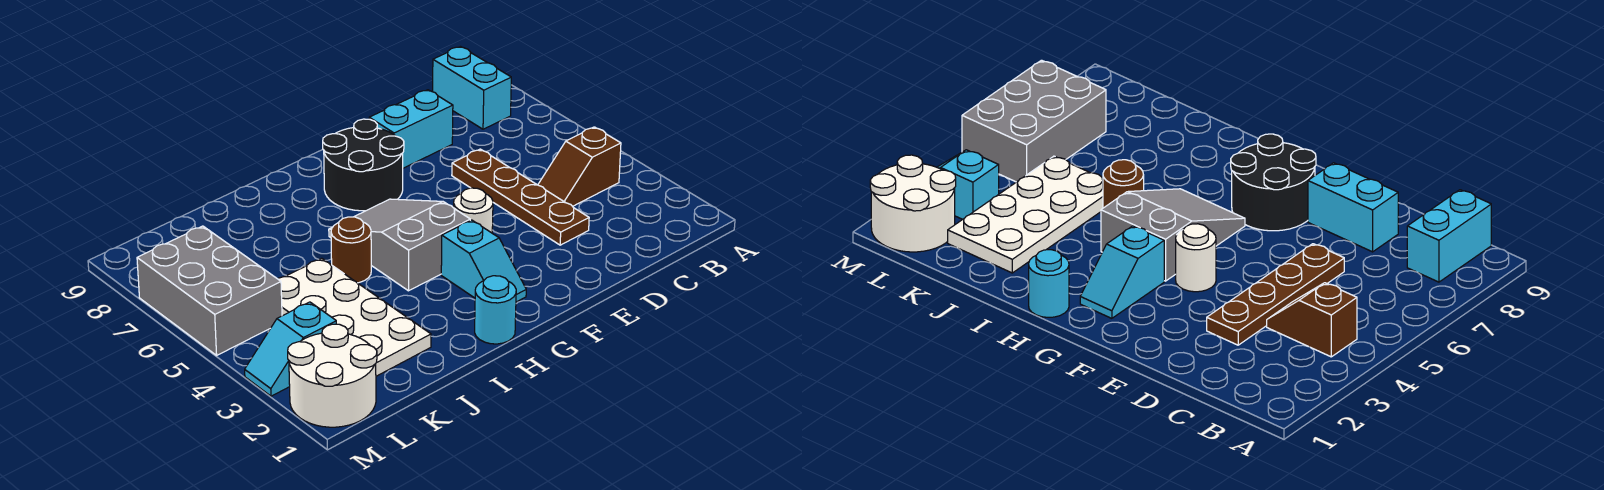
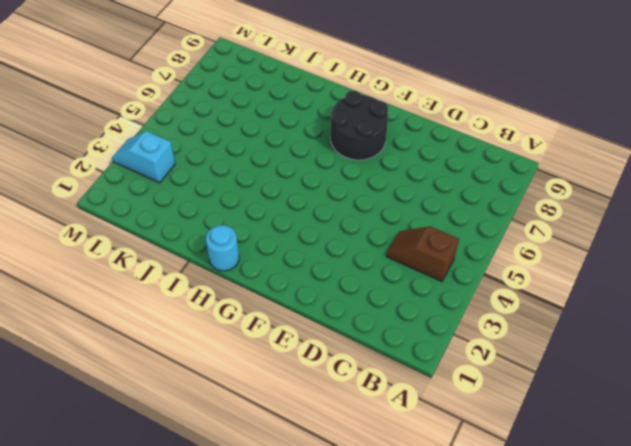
none -> cyan brick B8:B9 level 1
none -> brown plate D3:D6 level 1
none -> cyan brick D8:E8 level 1

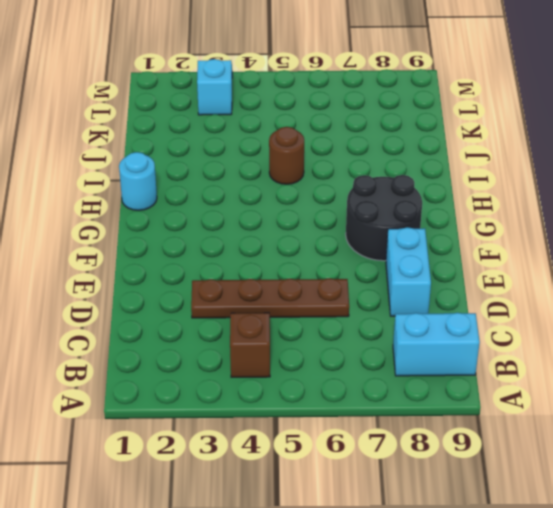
none -> white round brick F4 level 1
none -> cyan slope G2:G3 level 1 top 3
none -> grey slope G4:H6 level 1 top 4

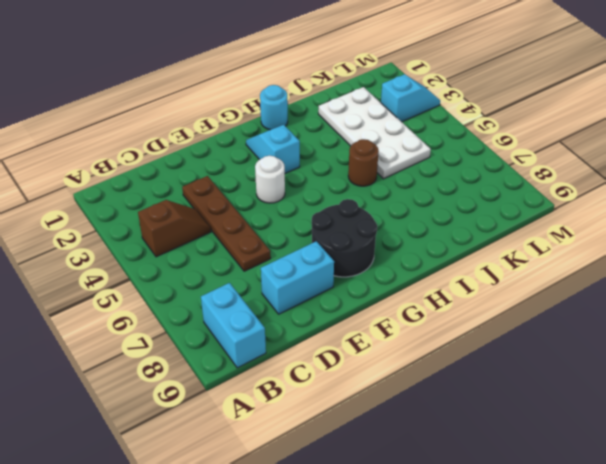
none -> grey slope G4:H6 level 1 top 4
none -> white round brick L1:M2 level 1
none -> grey brick L5:M7 level 1

